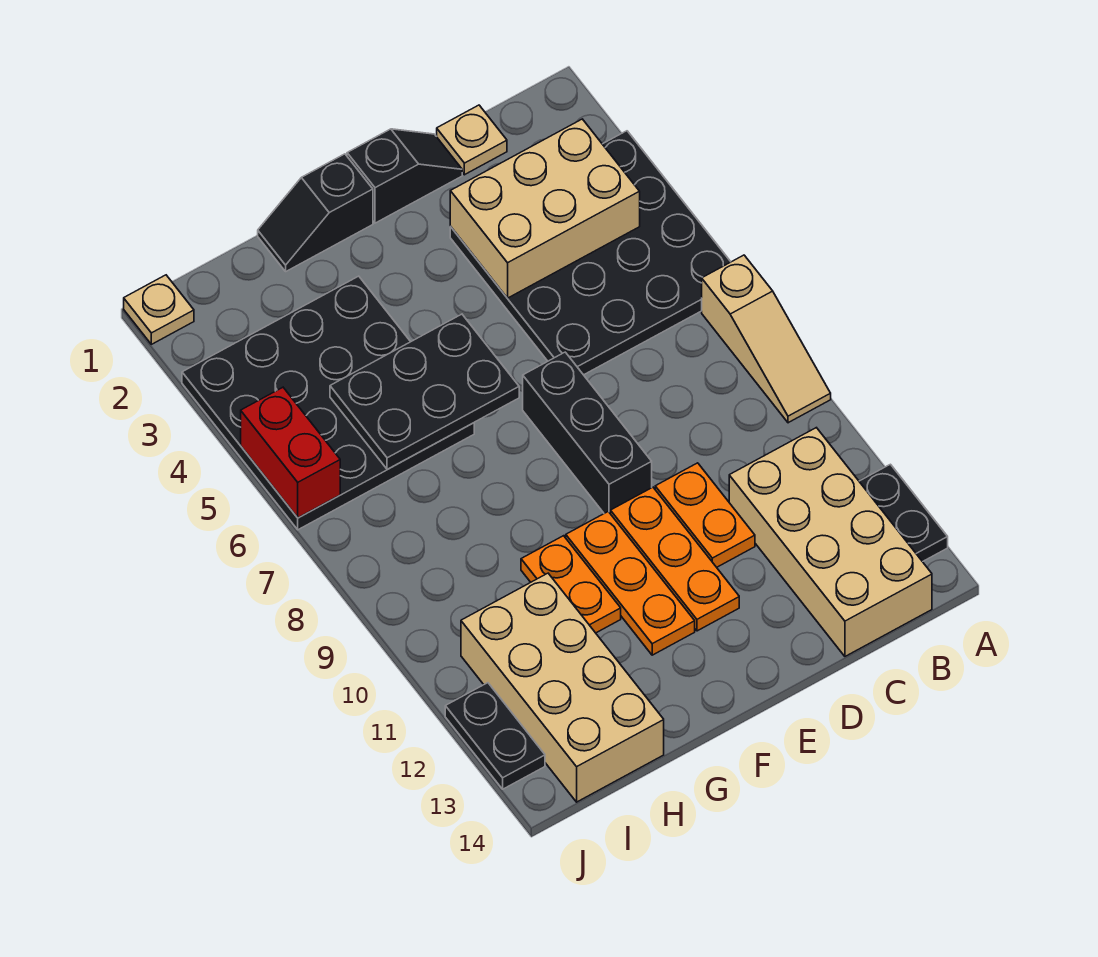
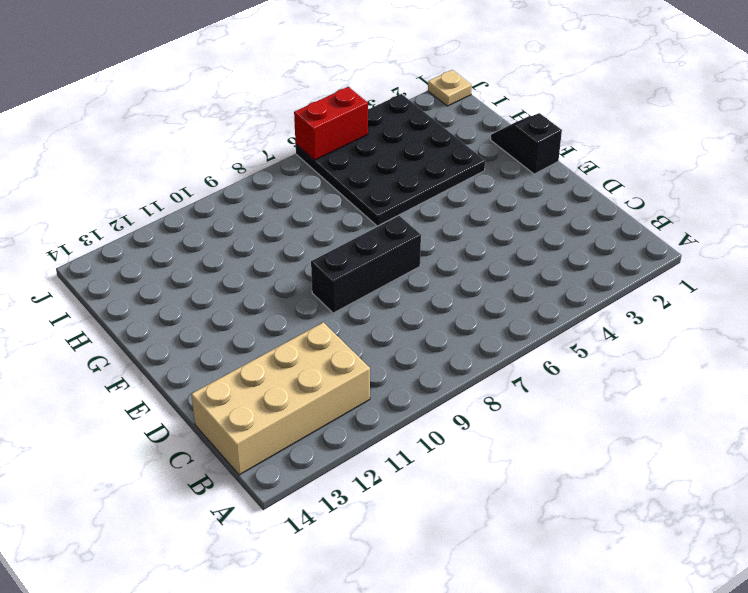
none -> black plate A3:D6 level 1
none -> tan slope A7:A9 level 1 top 7
none -> black plate A12:A13 level 1

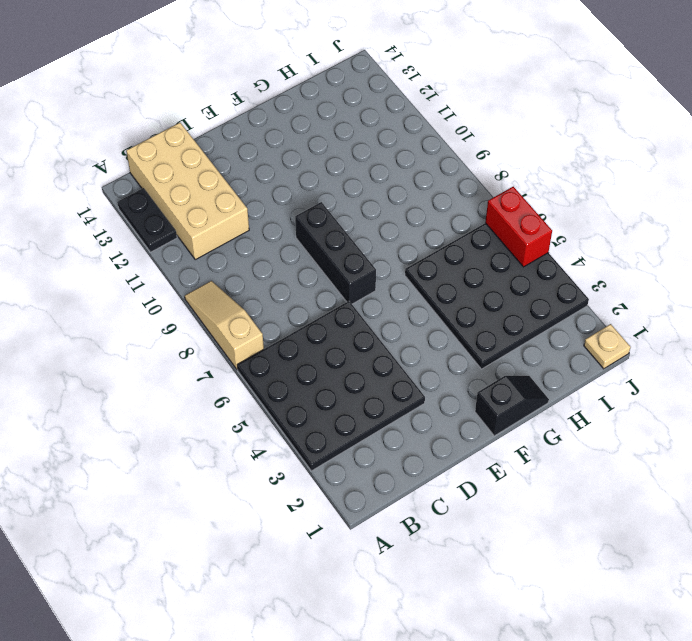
none -> tan plate C1 level 1
none -> black slope D1:E1 level 1 top E
none -> orange plate D10:D11 level 1

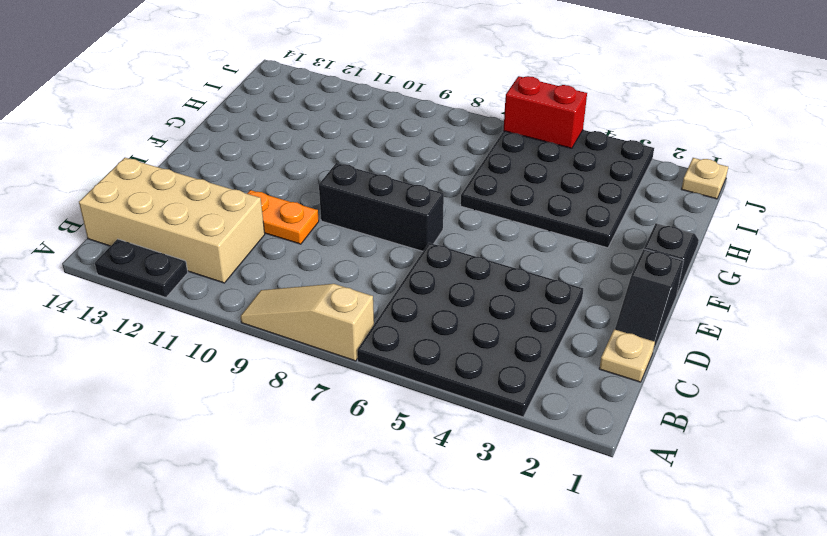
none -> orange plate E10:E12 level 1
none -> orange plate F10:F12 level 1
none -> orange plate G10:G11 level 1

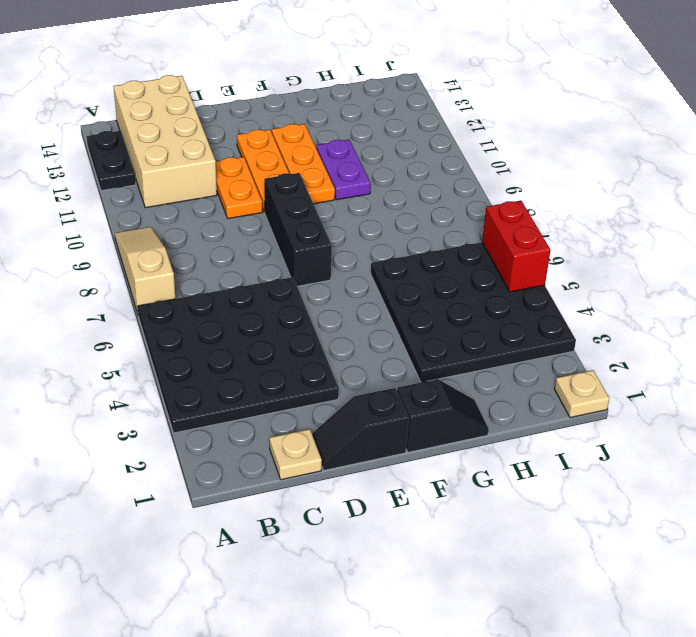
purple plate G10:G11 level 1 -> orange plate G10:G11 level 1
none -> tan brick H11:I14 level 1
none -> black plate J12:J13 level 1
none -> tan brick B3:D4 level 2

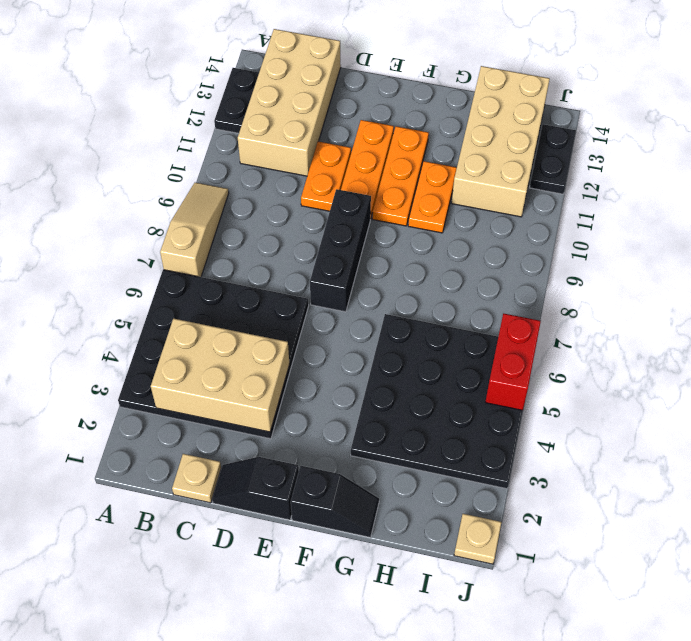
none -> black plate F5:H6 level 2

